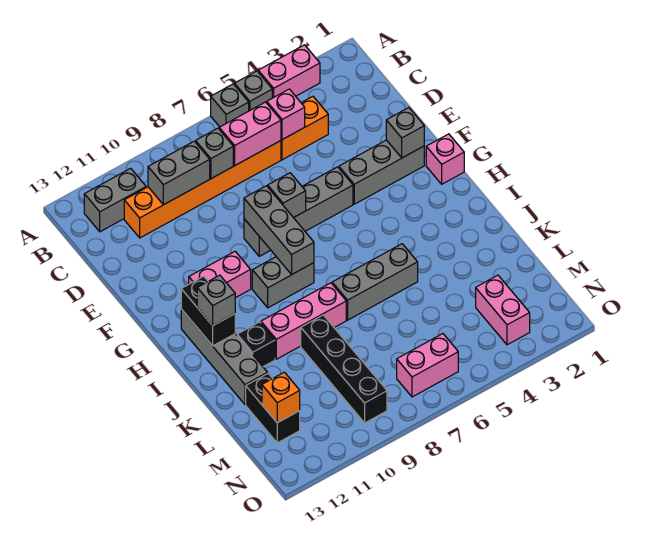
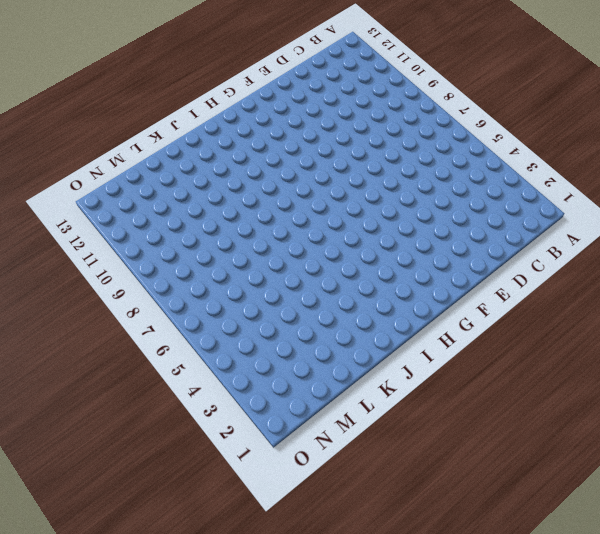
none -> pink brick A3:A4 level 1
none -> grey brick A5 level 1
none -> grey brick A6 level 1

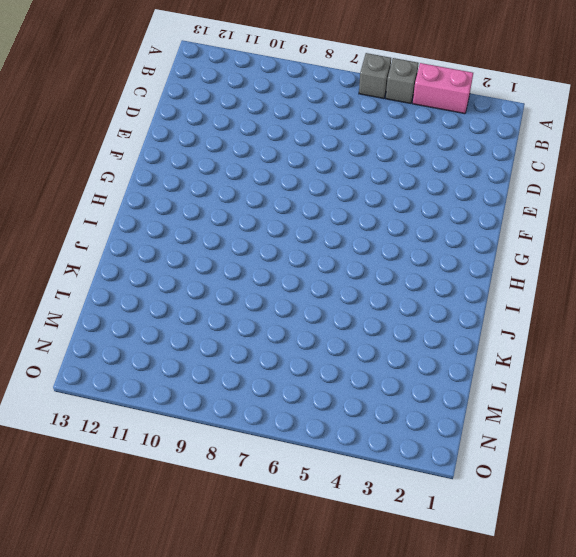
none -> grey brick B11:B12 level 1
none -> orange brick C4:C5 level 1
none -> orange brick C6:C11 level 1

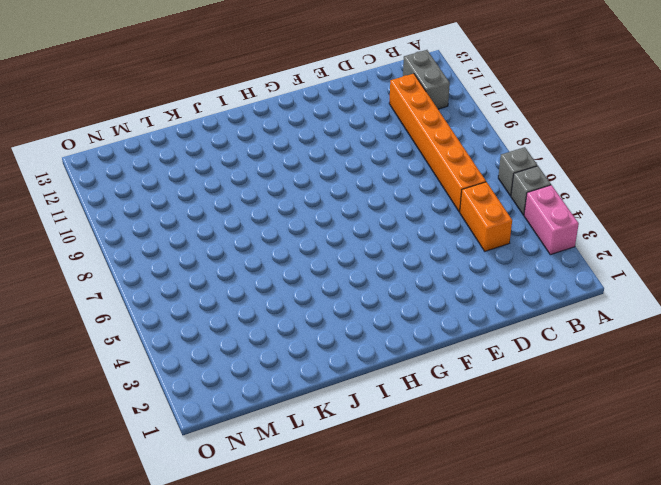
none -> grey brick F2:F4 level 1
none -> grey brick F5:F8 level 1
none -> pink brick G1 level 1

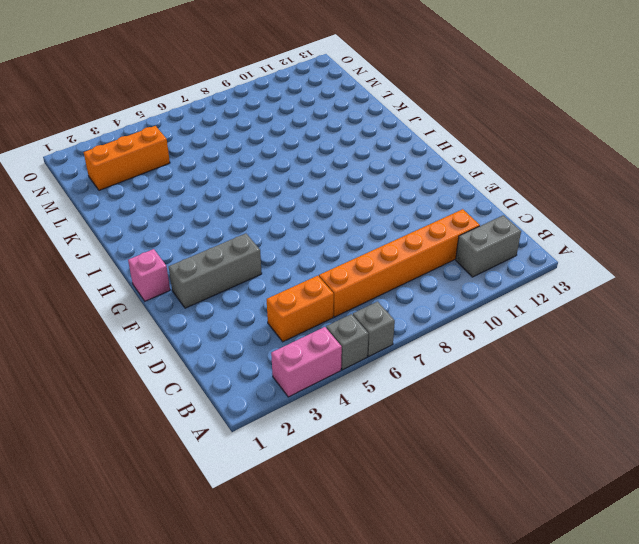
orange brick M2:M4 level 1 -> pink brick M3:N3 level 1
none -> grey brick F5:F8 level 1
none -> pink brick G10:G11 level 1
none -> grey brick H8:H9 level 1

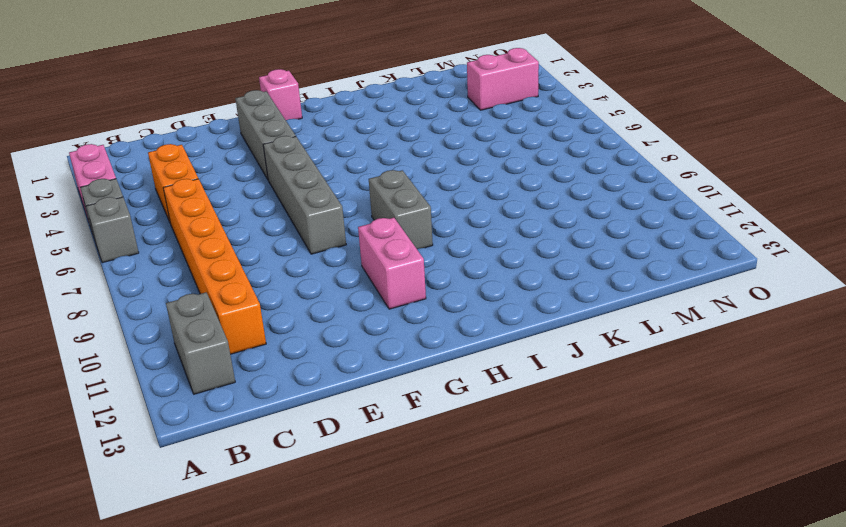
none -> grey brick H12:K12 level 1
none -> grey brick J5:J7 level 1
none -> pink brick J8:J10 level 1

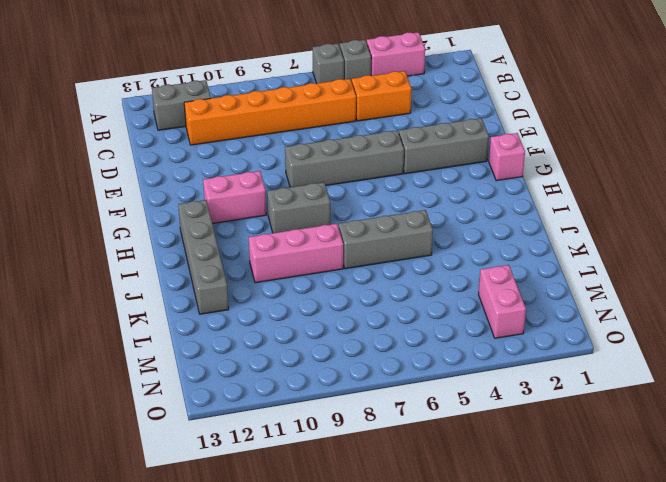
none -> black brick J11 level 1
none -> black brick K9:N9 level 1
none -> black brick L12:M12 level 1

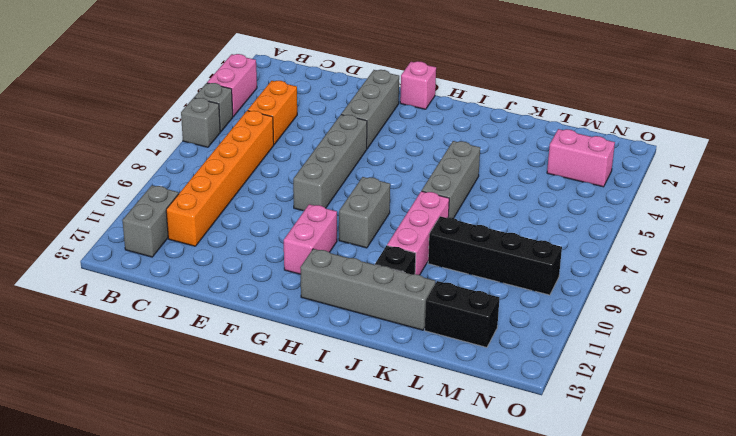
none -> pink brick N6:N7 level 1
none -> pink brick C5 level 2
none -> pink brick C6:C7 level 2

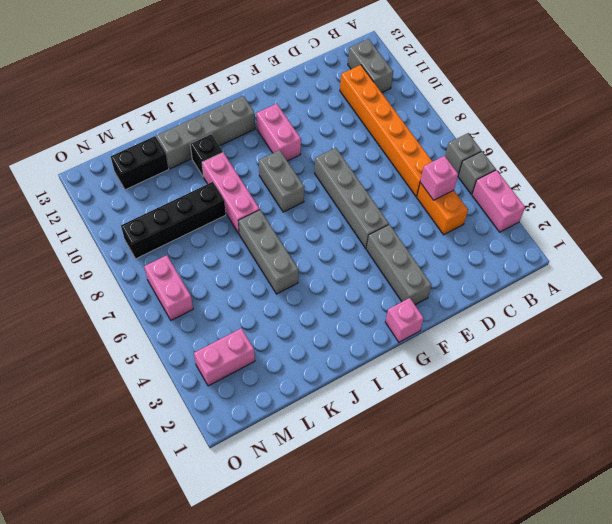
none -> pink brick C6:C7 level 2
none -> grey brick C8 level 2
none -> grey brick C9:C10 level 2

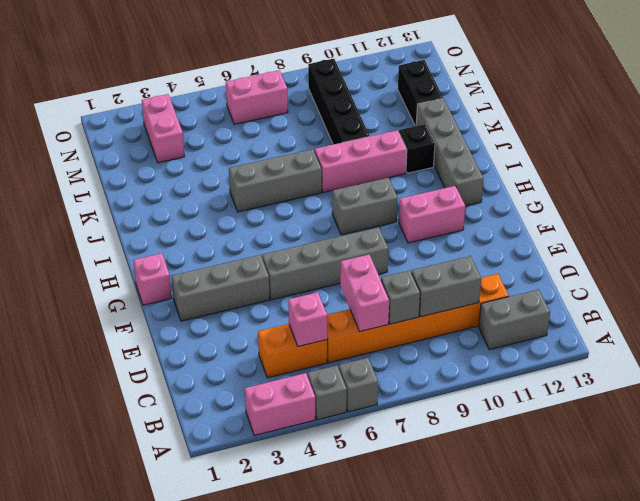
pink brick C7:D7 level 2 -> pink brick C6:C7 level 2
none -> grey brick F2 level 2
none -> grey brick F7 level 2
none -> grey brick F8:H8 level 2

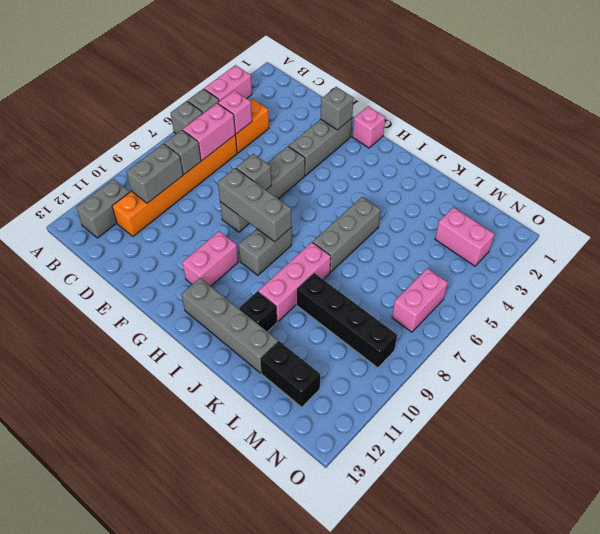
none -> black brick H12:I12 level 2
none -> orange brick M12 level 2
none -> grey brick I12 level 3

